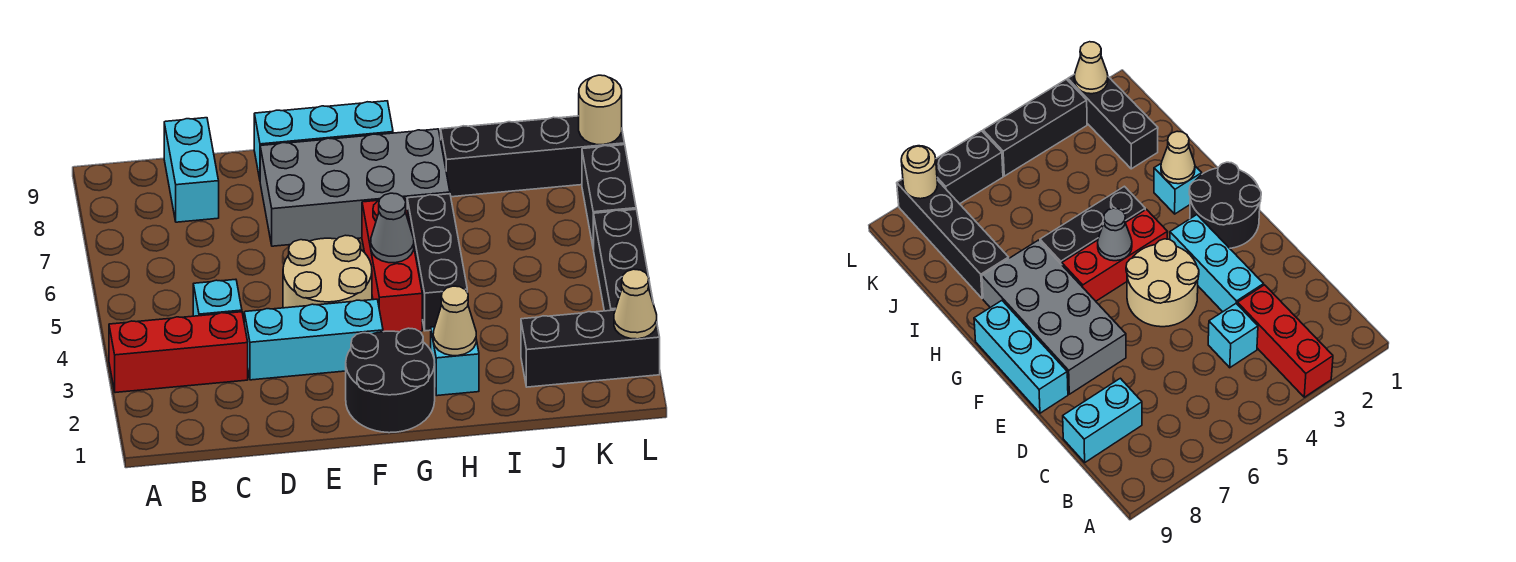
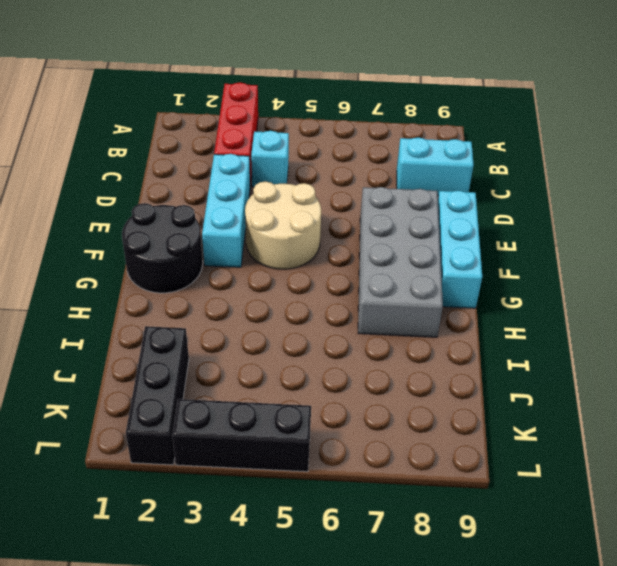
none -> red brick G4:G6 level 1
none -> cyan brick H2 level 1
none -> black brick H4:H6 level 1

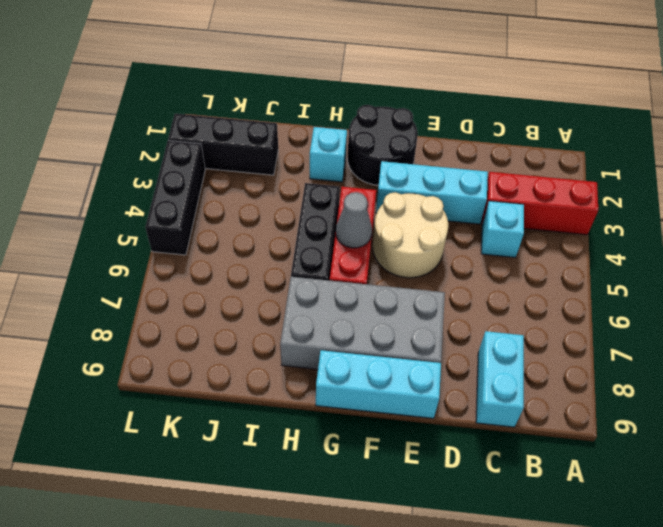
none -> black brick I8:L8 level 1
none -> black brick L6:L7 level 1
none -> tan cone H2 level 2

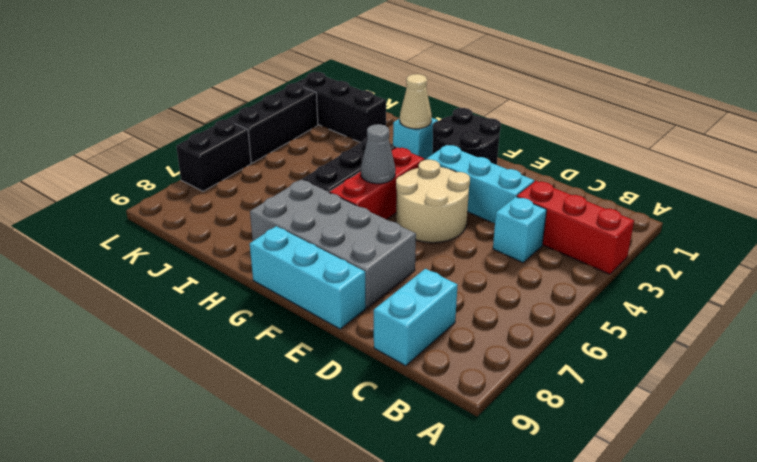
none -> black brick I8:L8 level 1
none -> tan cone L2 level 2
none -> tan round brick L8 level 2

